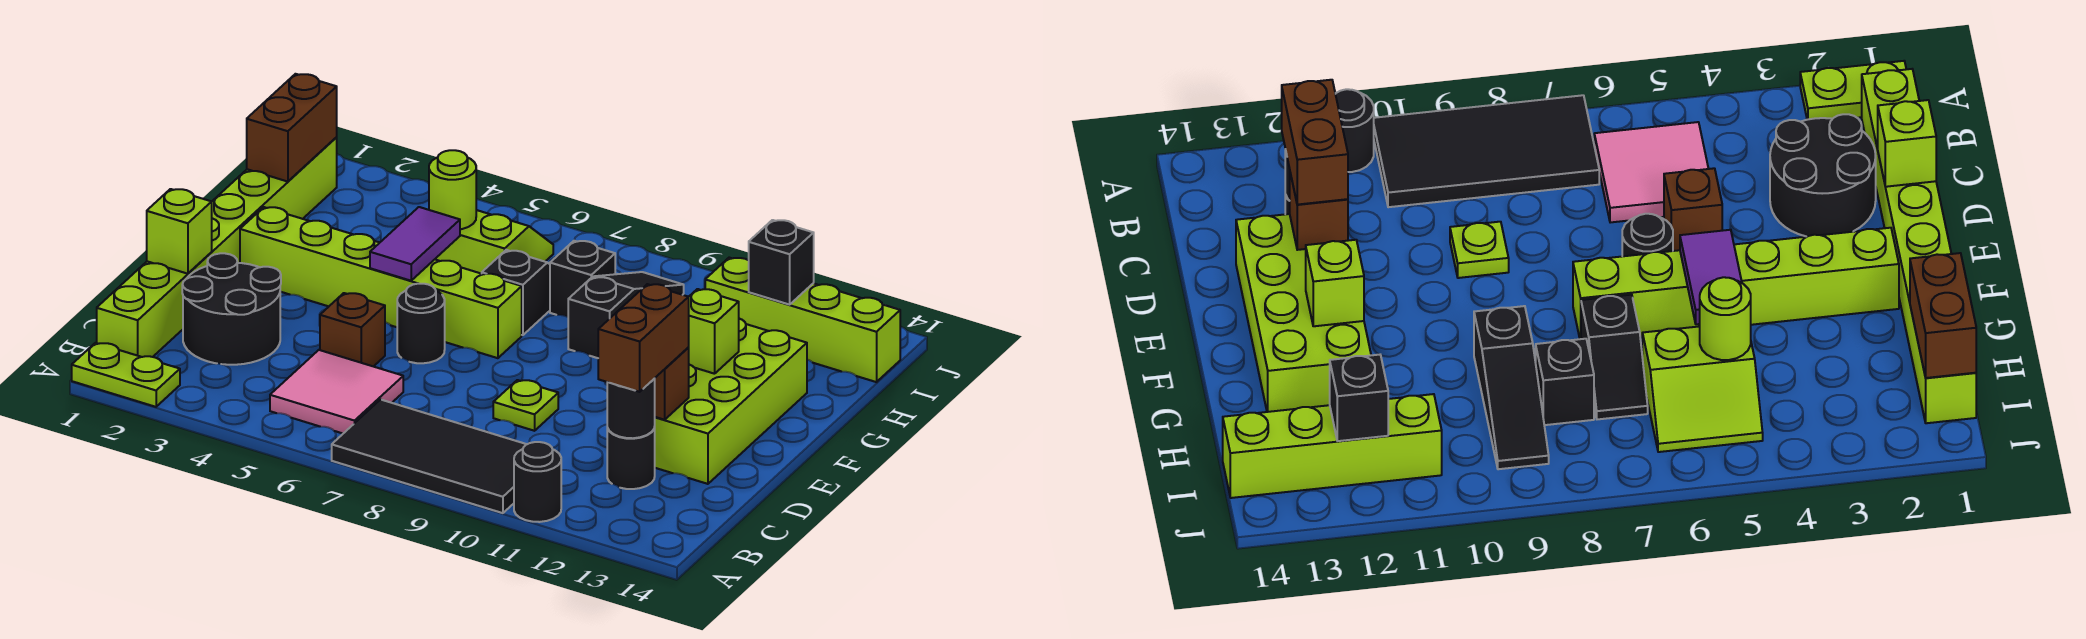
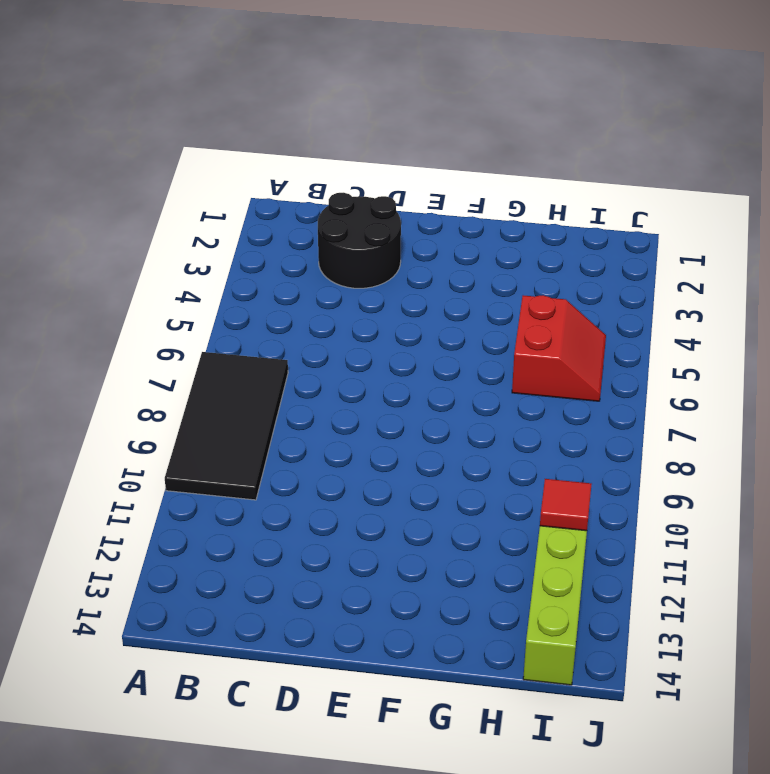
red slope H5:I6 level 1 top H -> lime slope H5:I6 level 1 top H
red tile I11 level 2 -> none
none -> lime plate A1:A2 level 1
none -> black round brick A11 level 1
none -> lime brick B1:I1 level 1

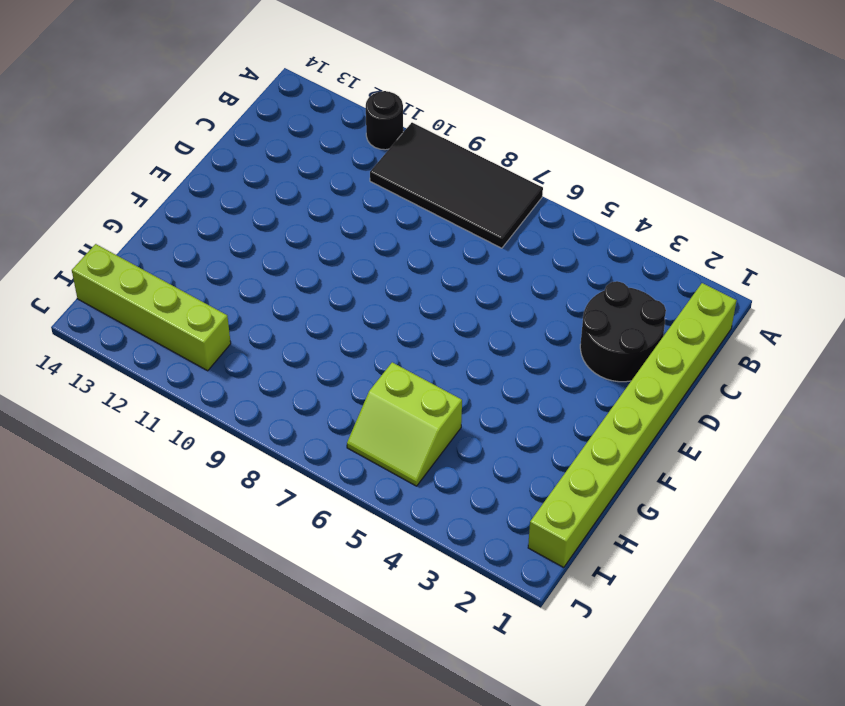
none -> lime plate A1:A2 level 1
none -> pink tile B5:C6 level 1
none -> black round brick C12 level 1

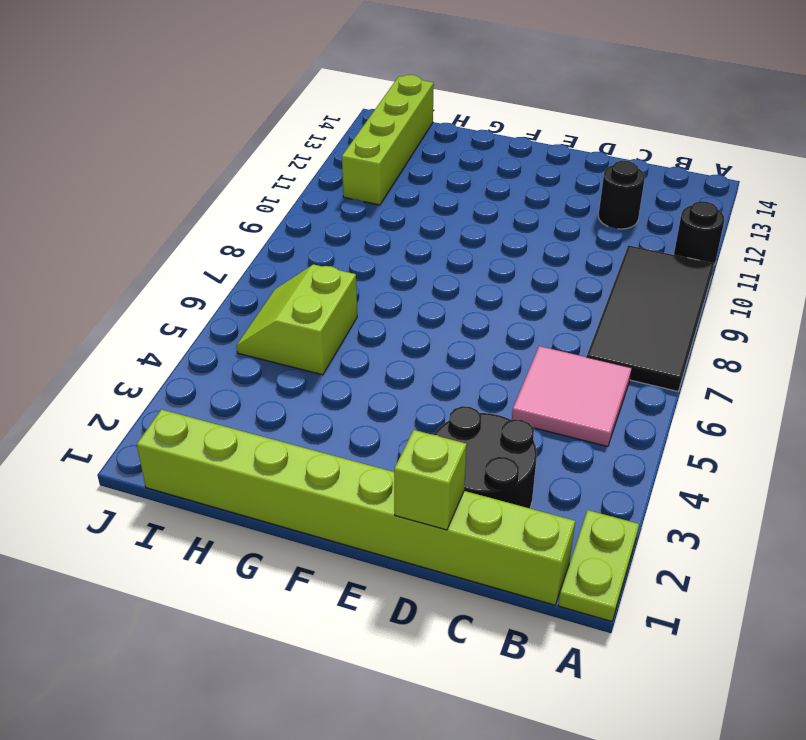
none -> brown brick D5 level 1
none -> lime plate D9 level 1
none -> lime brick D12:G13 level 1

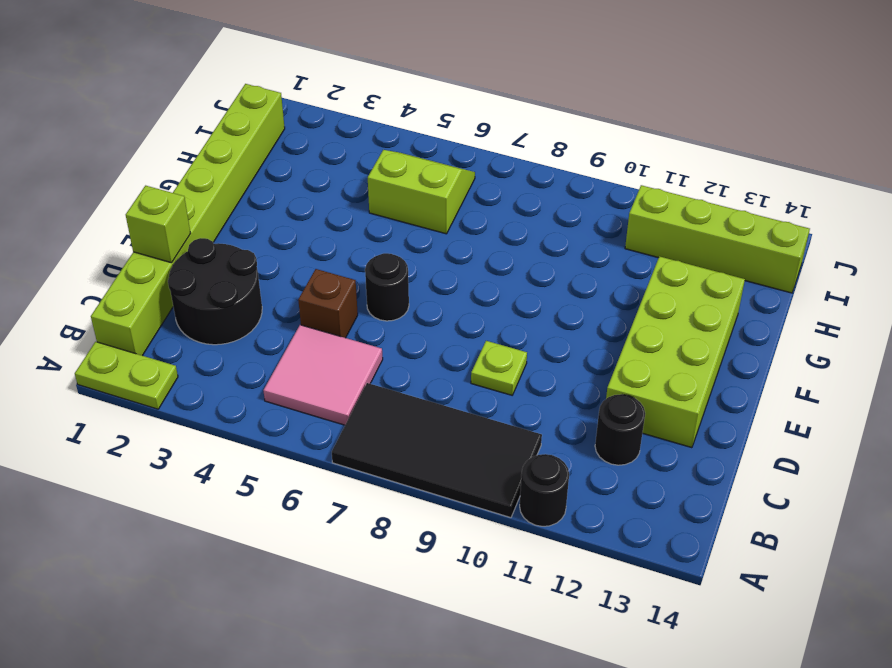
none -> lime brick F2:F7 level 1
none -> black slope G7:H7 level 1 top G
none -> black slope G9:I9 level 1 top G

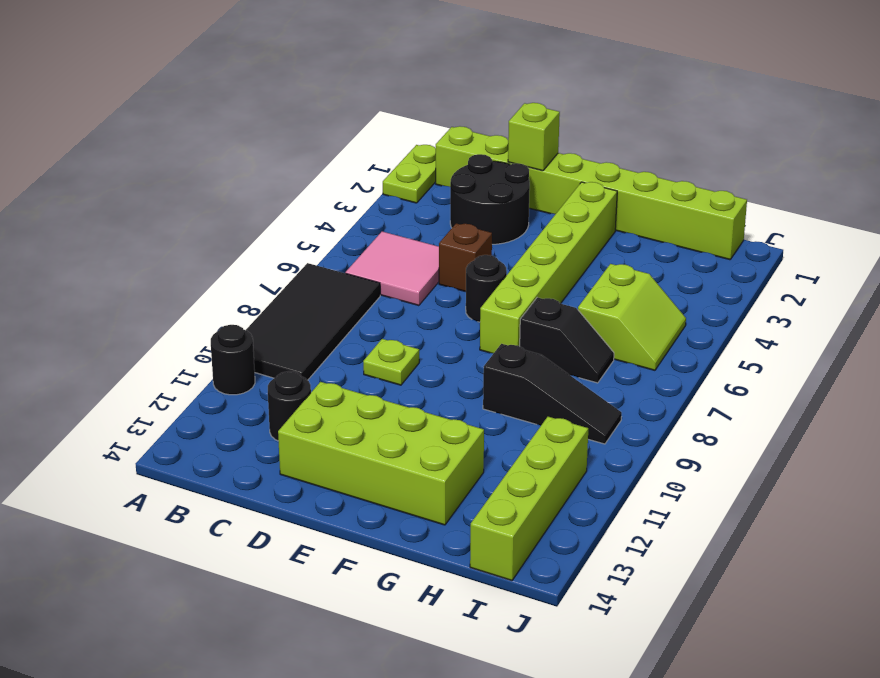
none -> black brick H8 level 1
none -> black round brick C12 level 2
none -> brown brick D12 level 2

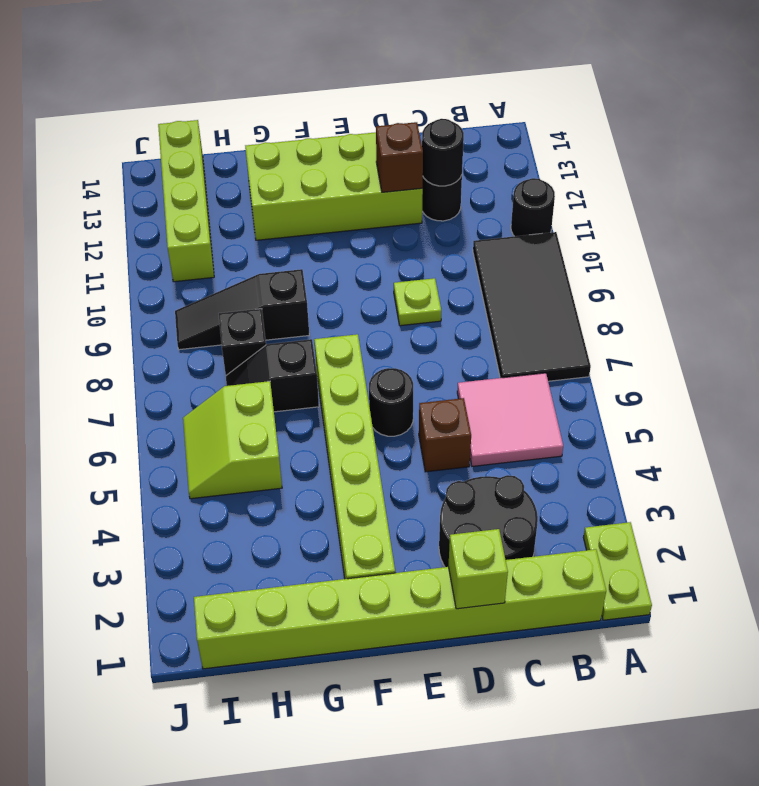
none -> purple tile F5:G5 level 2
none -> lime brick F12 level 2
none -> brown brick H1:I1 level 2

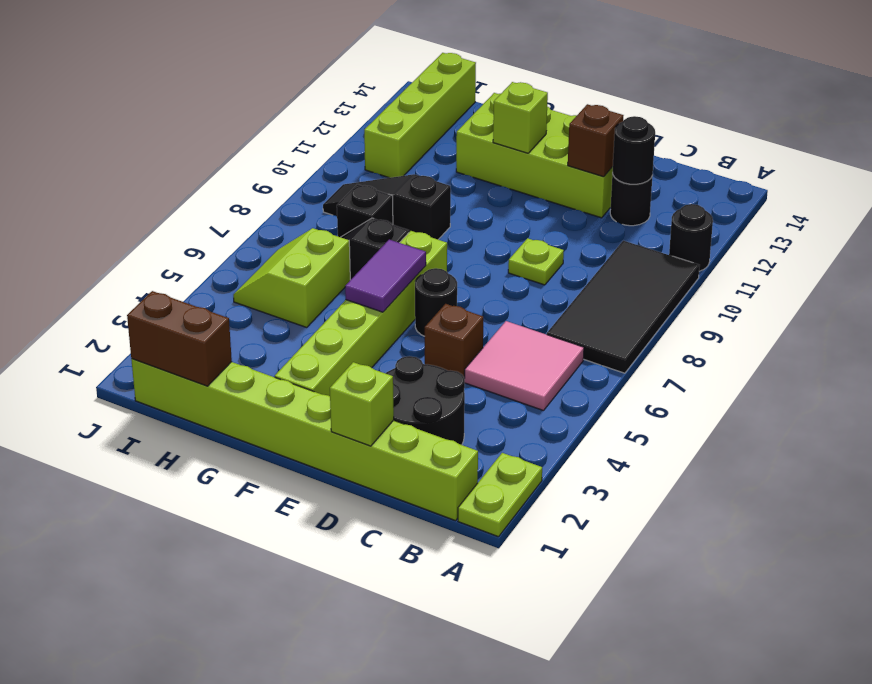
purple tile F5:F6 level 2 -> purple tile F5:G5 level 2
none -> lime round brick H5 level 2
none -> black brick I12 level 2
none -> brown brick C12:D12 level 3

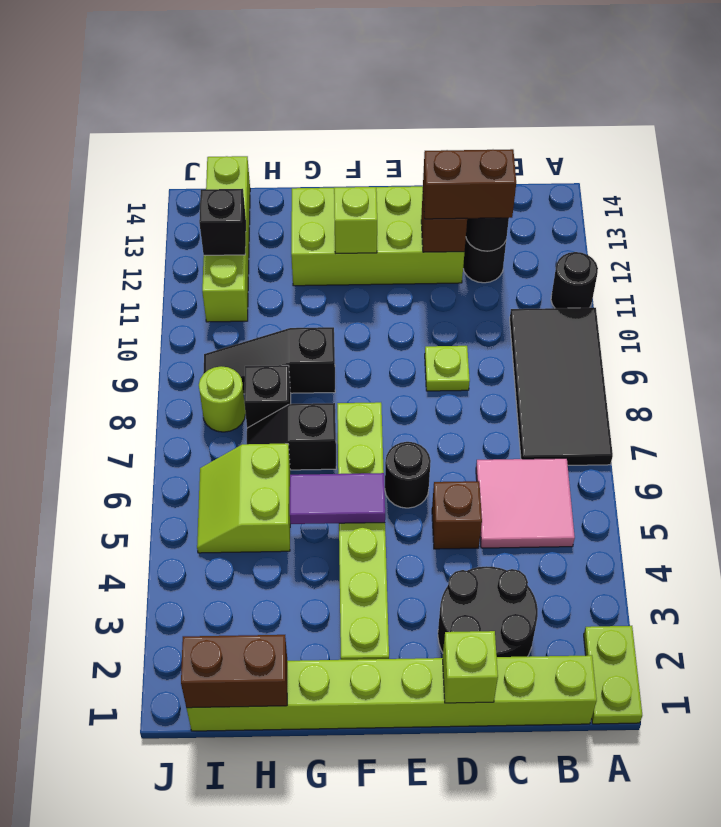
lime round brick I8 level 1 -> lime round brick H5 level 2

